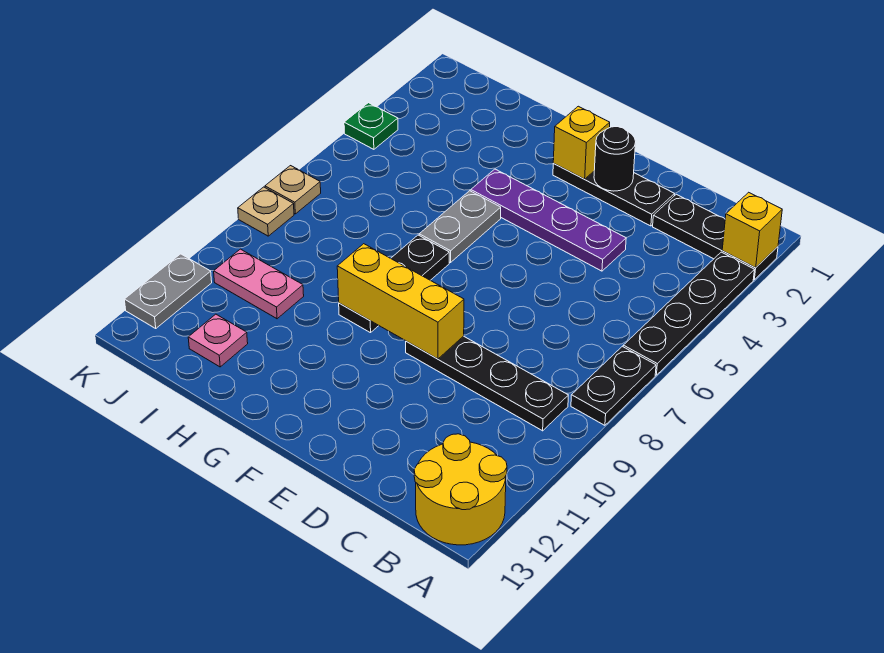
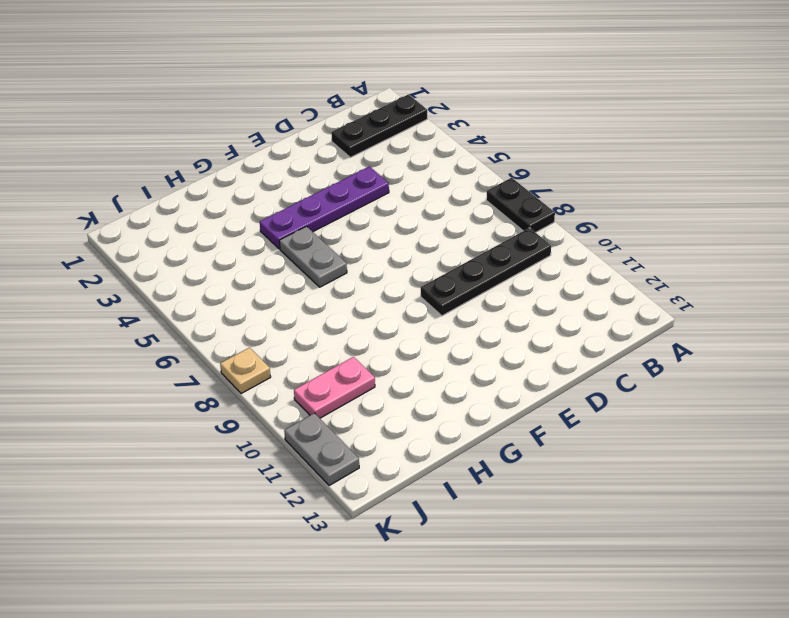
none -> black plate A3:A6 level 1
none -> yellow round brick A12:B13 level 1
none -> black plate D2:F2 level 1

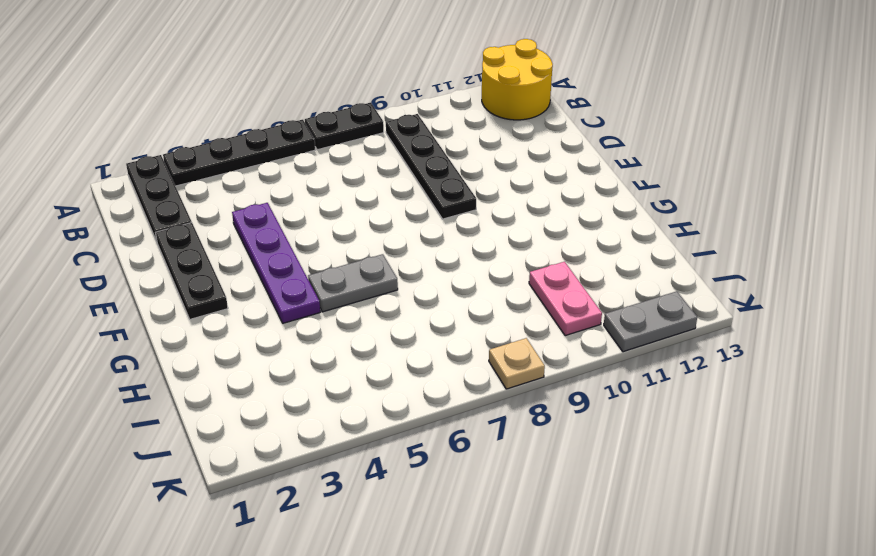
none -> black plate G7:G9 level 1
none -> pink plate I12 level 1
none -> green plate K4 level 1

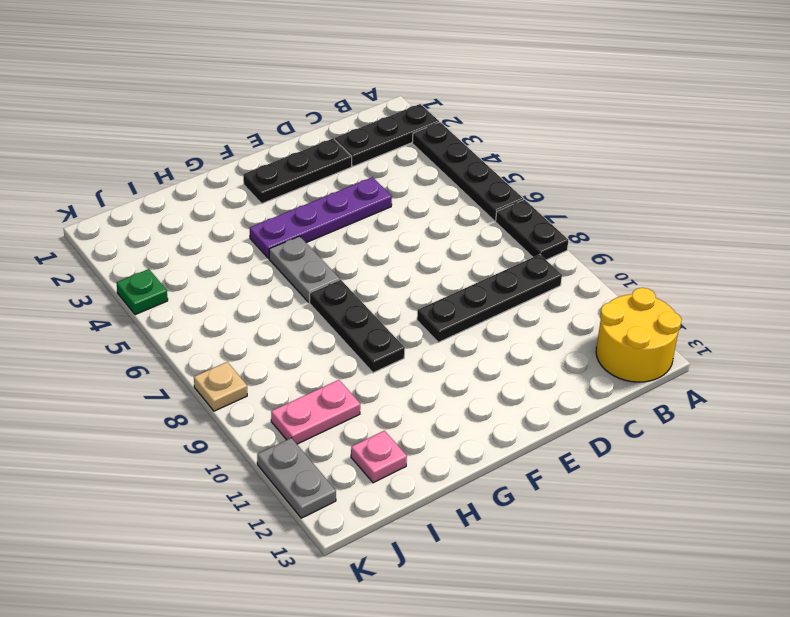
none -> tan plate K7 level 1
none -> yellow brick A2 level 2
none -> black round brick E2 level 2

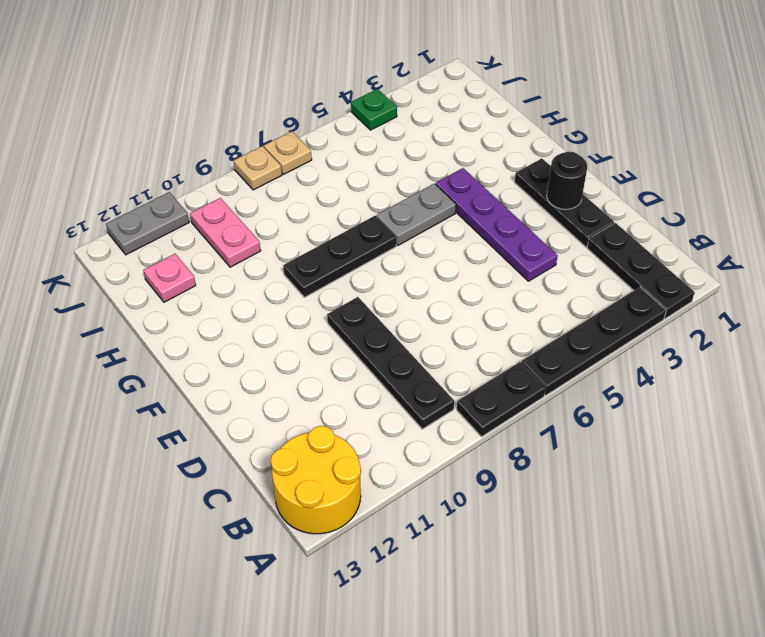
none -> yellow brick A2 level 2
none -> yellow brick E9:G9 level 2
none -> yellow brick F2 level 2

